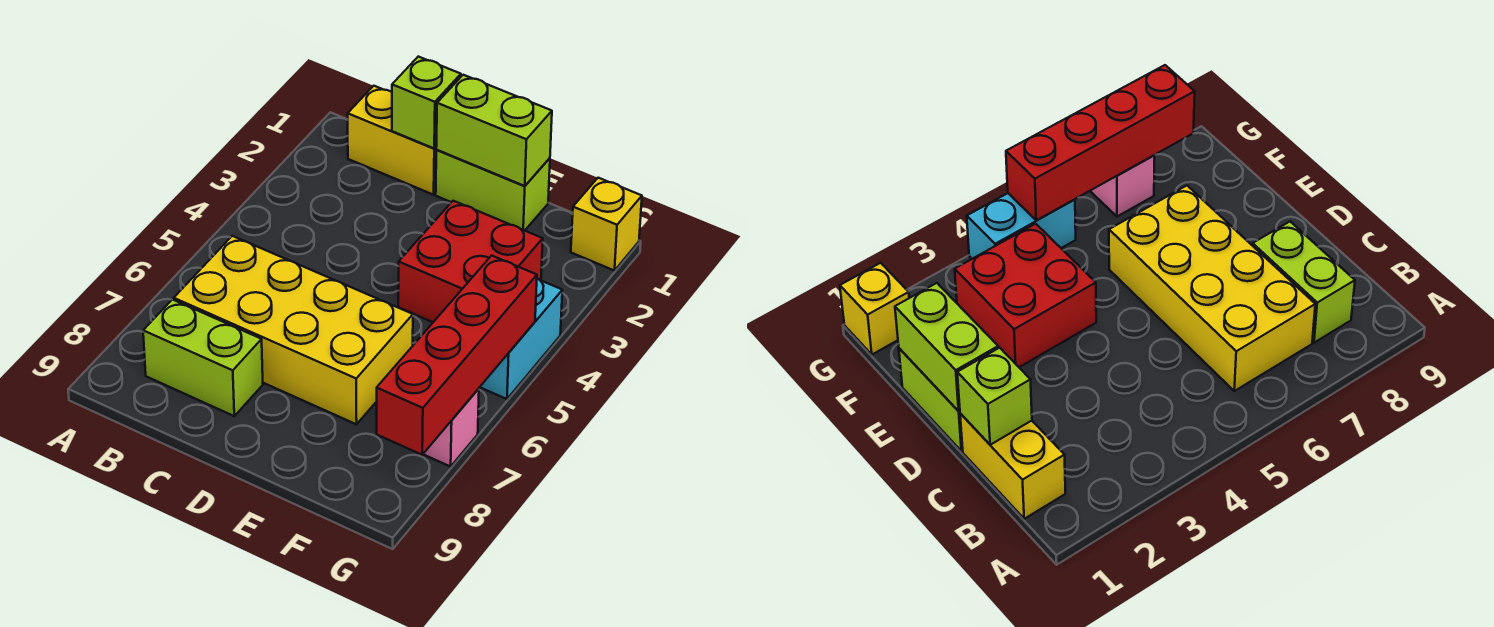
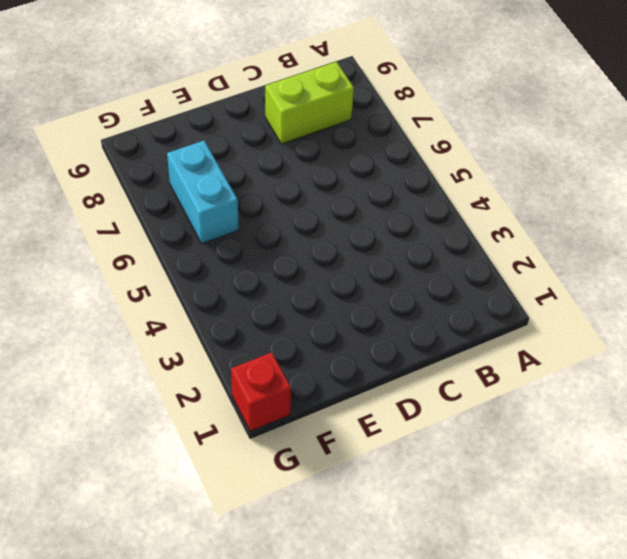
cyan brick F6:F7 level 1 -> cyan brick G4:G5 level 1
red brick G1 level 1 -> yellow brick G1 level 1
none -> yellow brick B1:C1 level 1
none -> yellow brick B6:E7 level 1

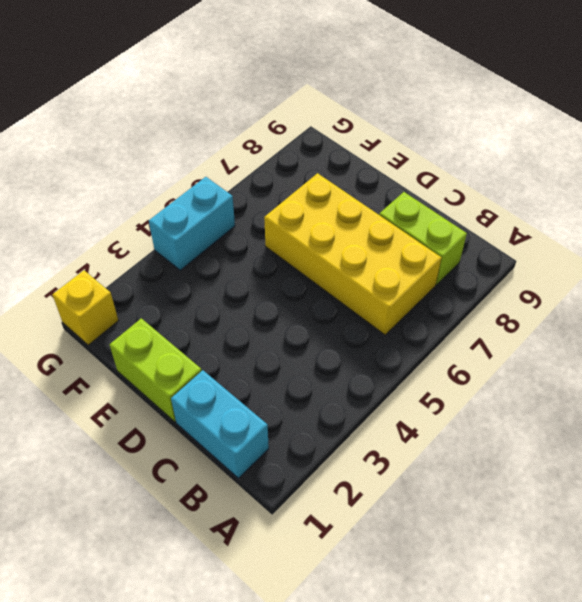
cyan brick B1:C1 level 1 -> yellow brick B1:C1 level 1
none -> red brick E3:F4 level 1
none -> pink brick G7 level 1

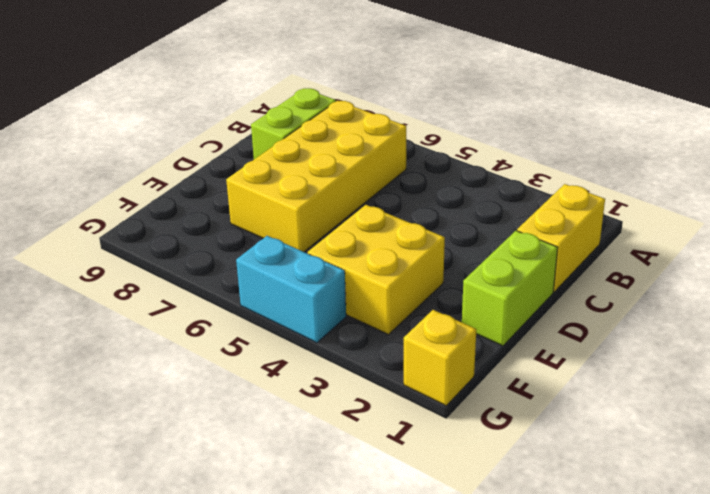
yellow brick E3:F4 level 1 -> red brick E3:F4 level 1
none -> pink brick G7 level 1
none -> lime brick C1 level 2

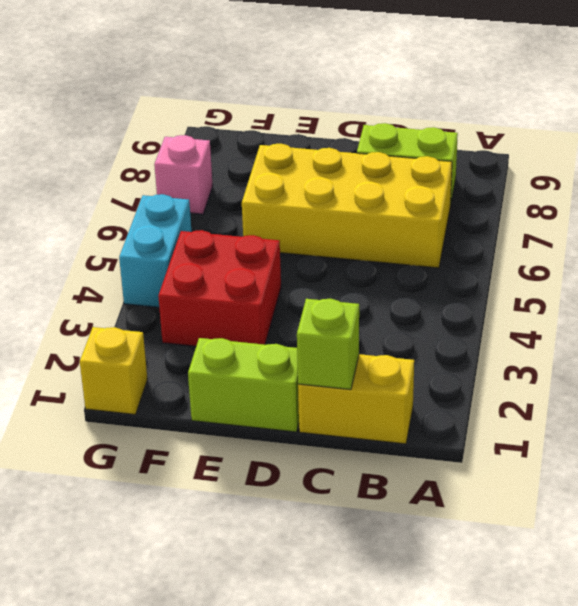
none -> lime brick D1:E1 level 2
none -> red brick G5:G8 level 2

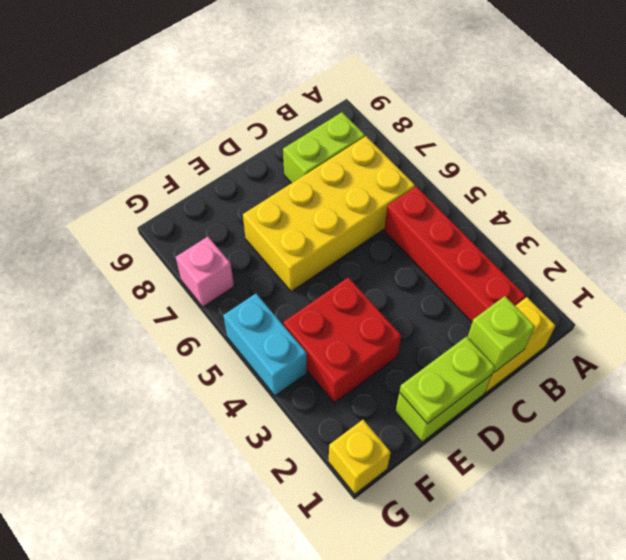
red brick B2:B5 level 1 -> red brick G5:G8 level 2
lime plate D1:E1 level 2 -> lime brick D1:E1 level 2

